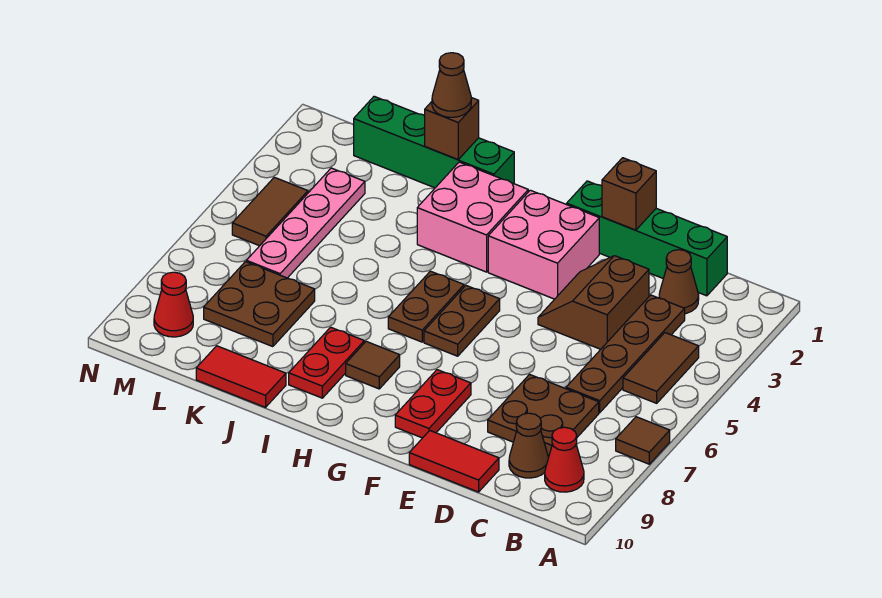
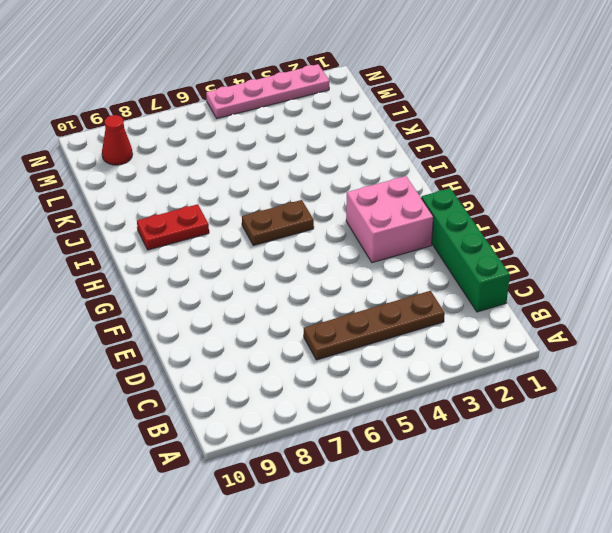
pink plate N2:N5 level 1 -> pink plate L3:L6 level 1
none -> brown tile A7 level 1
none -> brown tile B4:B5 level 1
none -> red cone B9 level 1

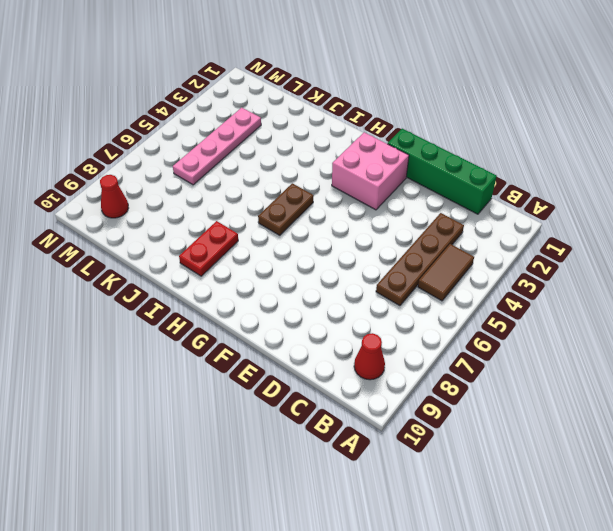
none -> brown tile A7 level 1
none -> brown cone C2 level 1
none -> brown plate C7:D8 level 1

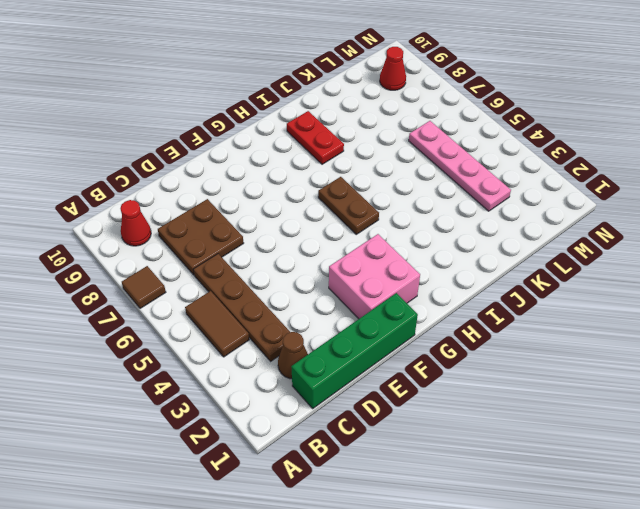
none -> brown cone C9 level 1
none -> brown slope D3:E4 level 1 top D
none -> red tile D10:E10 level 1

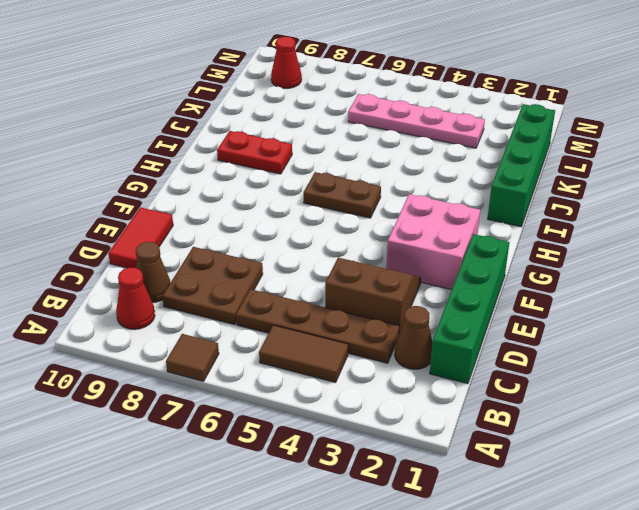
none -> red plate F8:F9 level 1
none -> brown plate G5:G6 level 1
none -> pink brick H2:I3 level 1

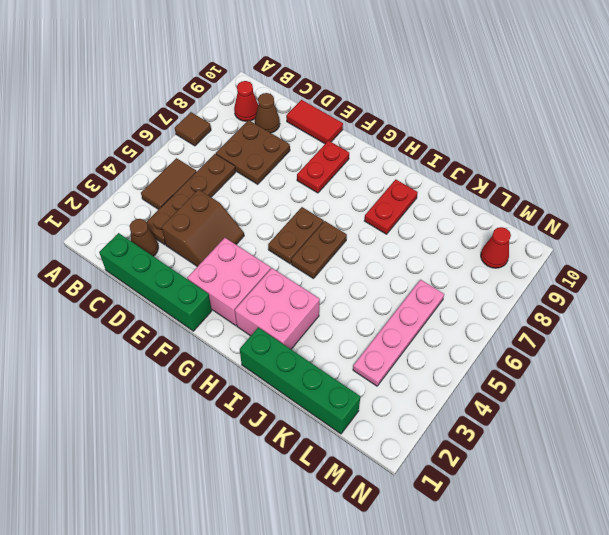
none -> brown tile H8 level 1
none -> red tile J10:K10 level 1
none -> brown plate K7:L8 level 1

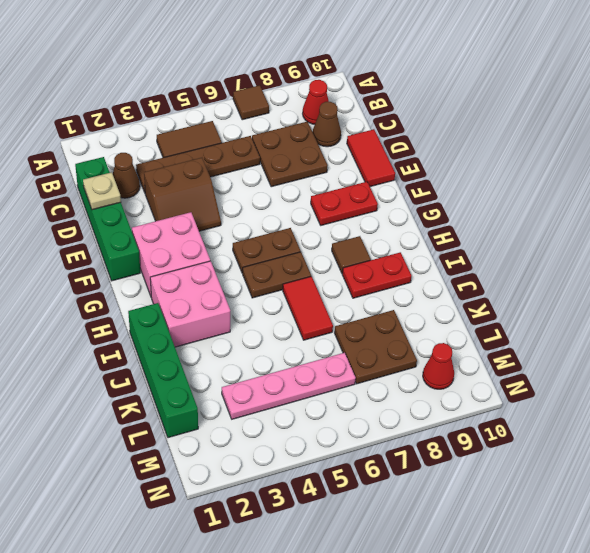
tan plate D1 level 2 -> none
red tile I6:J6 level 1 -> red tile J10:K10 level 1
none -> brown tile M4:M5 level 1
none -> brown brick E1 level 2
none -> brown brick J1 level 2

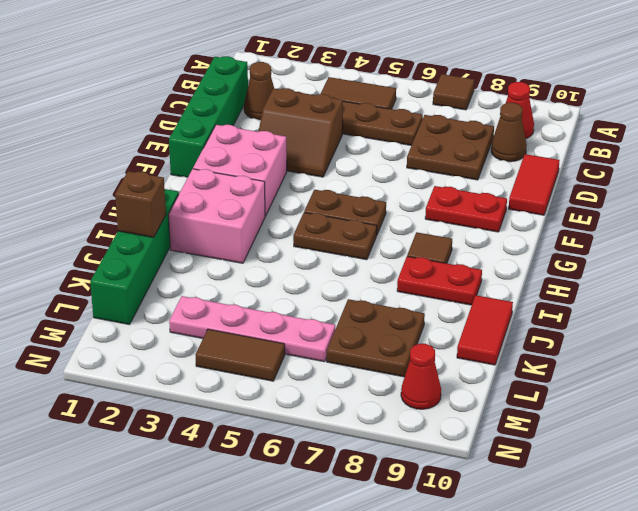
none -> brown brick E1 level 2
none -> brown cone J1 level 3

